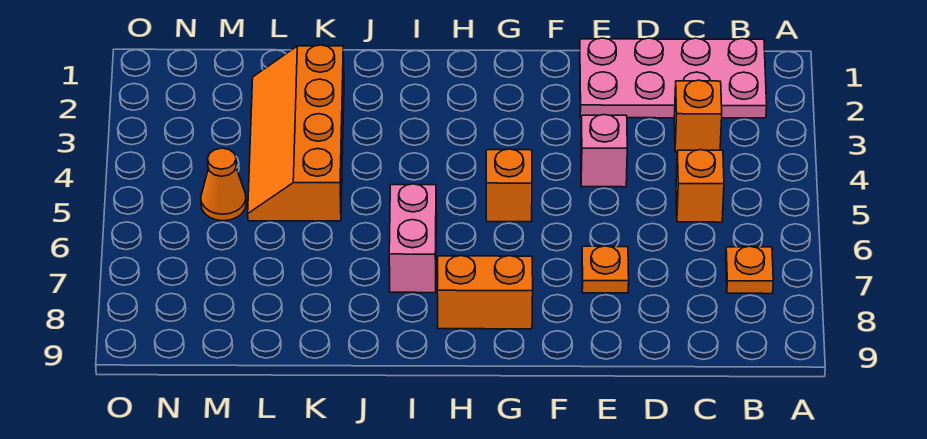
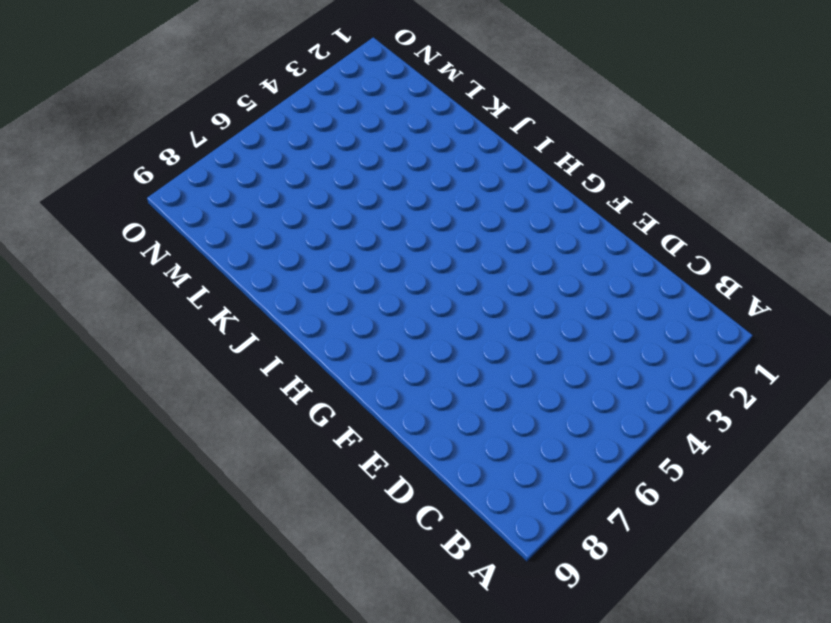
none -> pink plate B1:E2 level 1
none -> orange plate B7 level 1

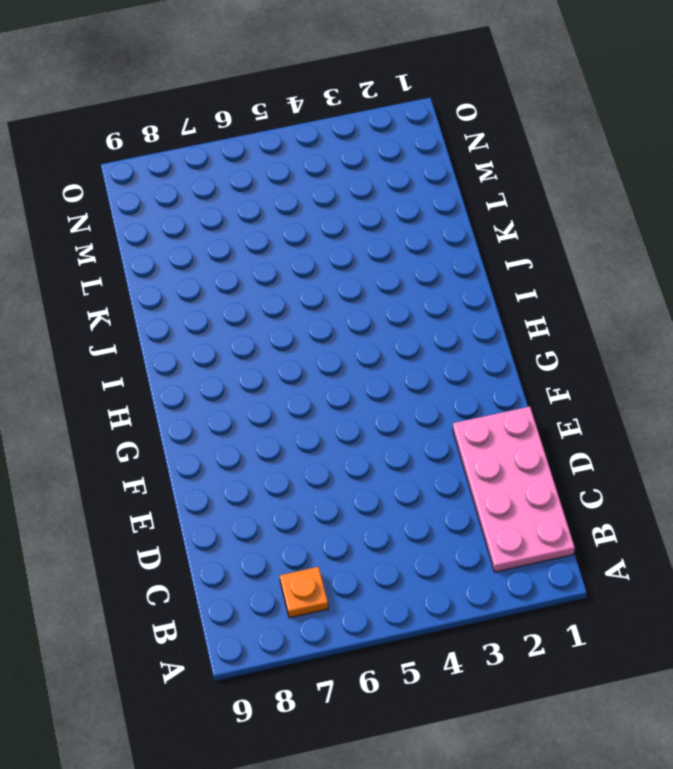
none -> orange brick C3 level 1
none -> orange brick C5 level 1

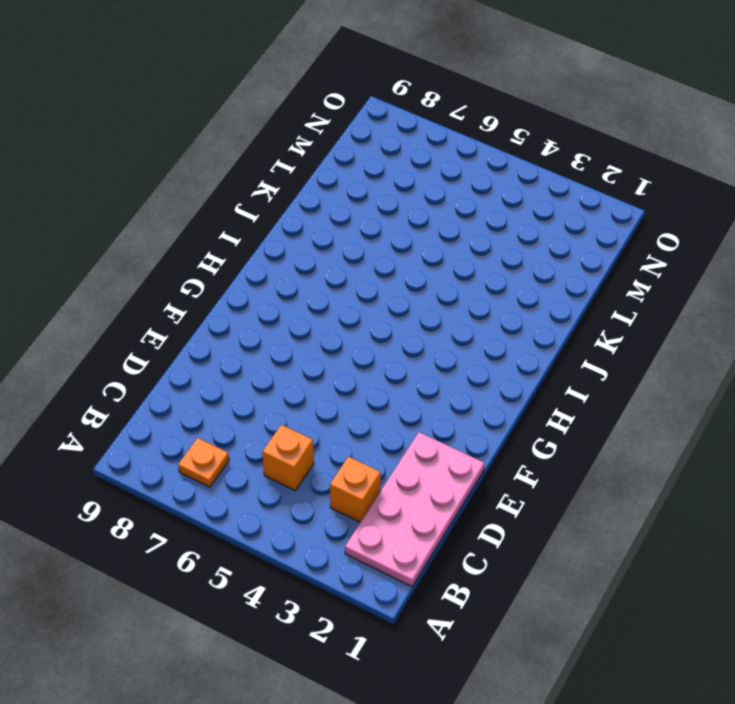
none -> pink brick E4 level 1
none -> orange plate E7 level 1

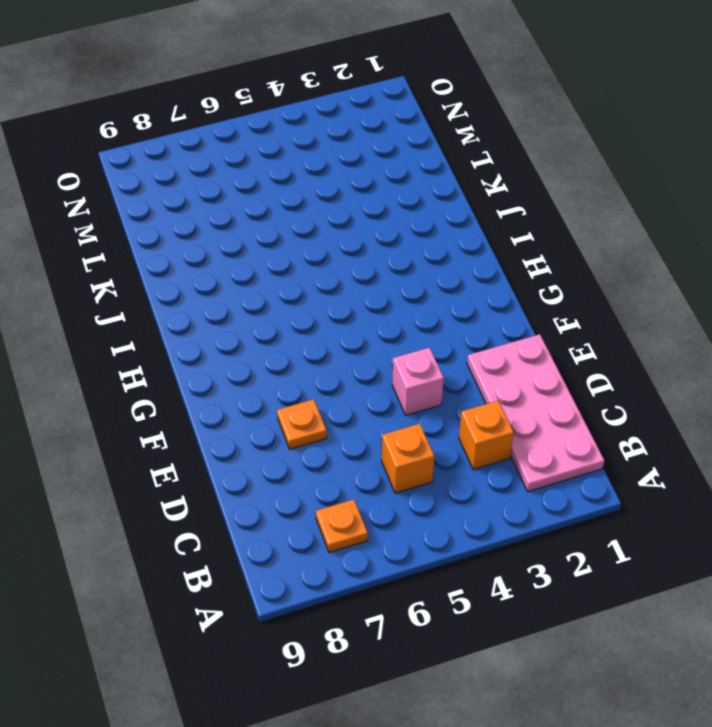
none -> orange brick G5 level 1
none -> orange brick G8:H8 level 1

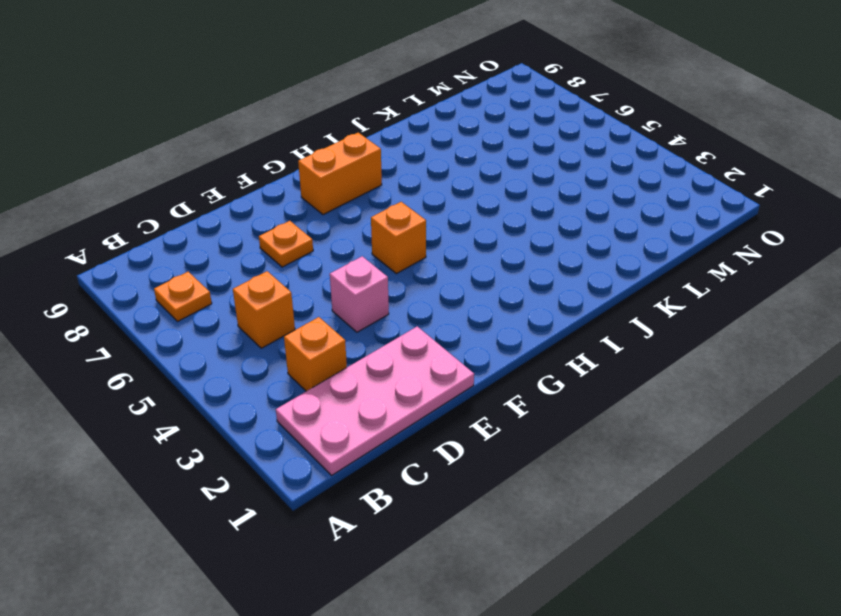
none -> pink brick I6:I7 level 1
none -> orange slope K2:L5 level 1 top K

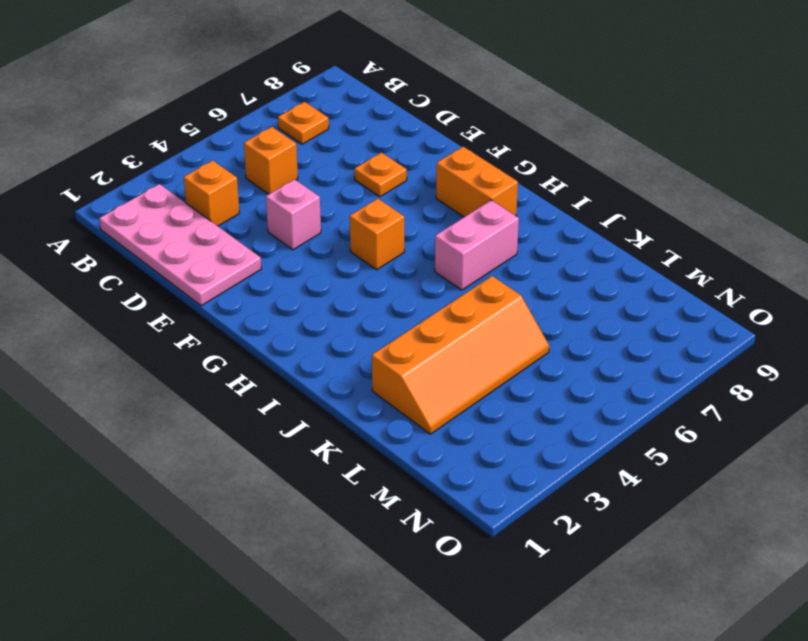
none -> orange cone M5 level 1

